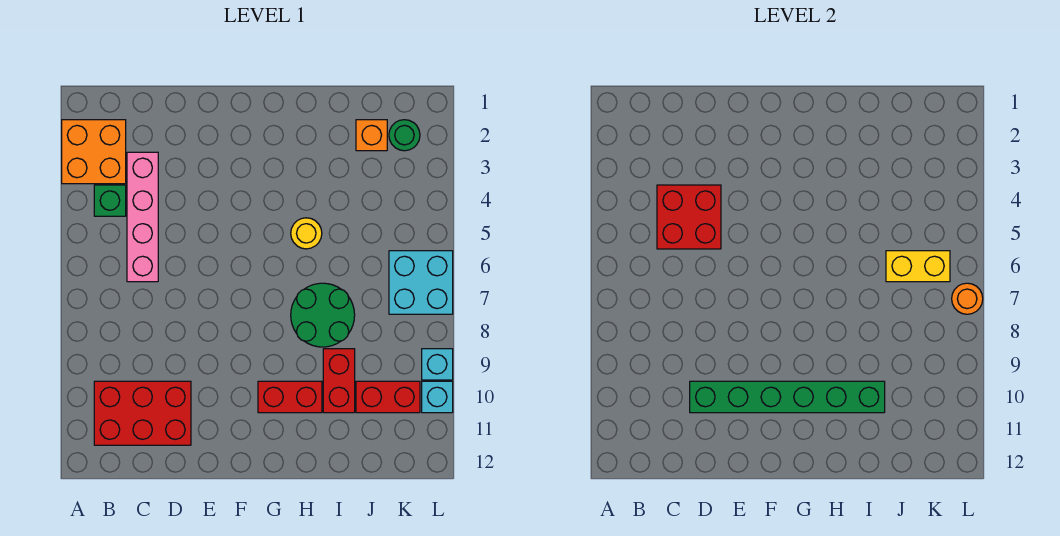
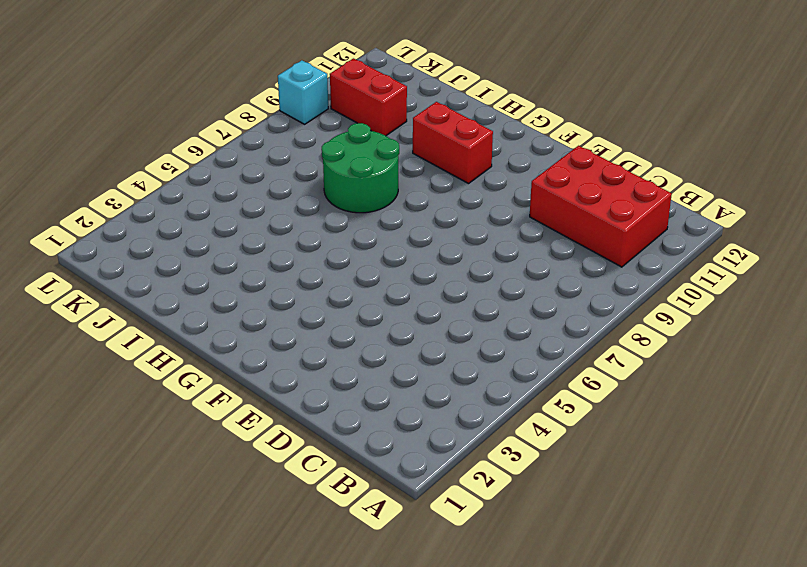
none -> orange brick A2:B3 level 1
none -> green brick B4 level 1
none -> pink brick C3:C6 level 1

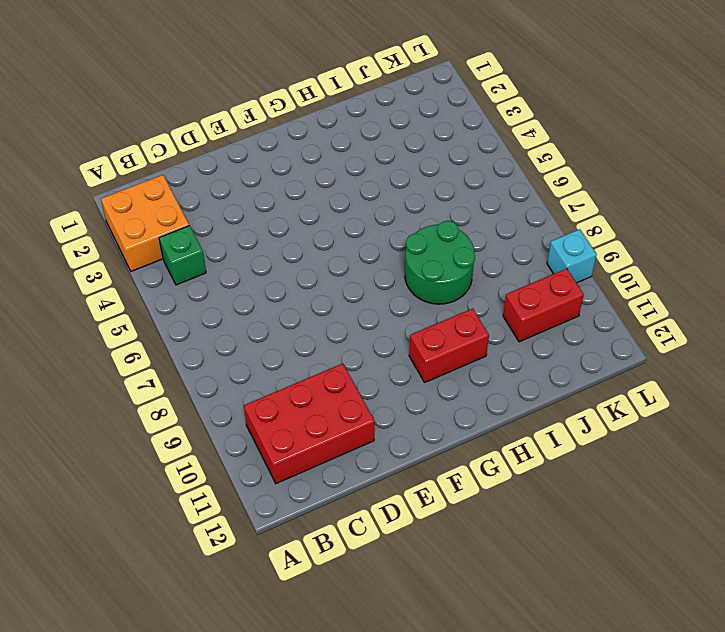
none -> pink brick C3:C6 level 1
none -> yellow round brick H5 level 1
none -> red brick I9:I10 level 1

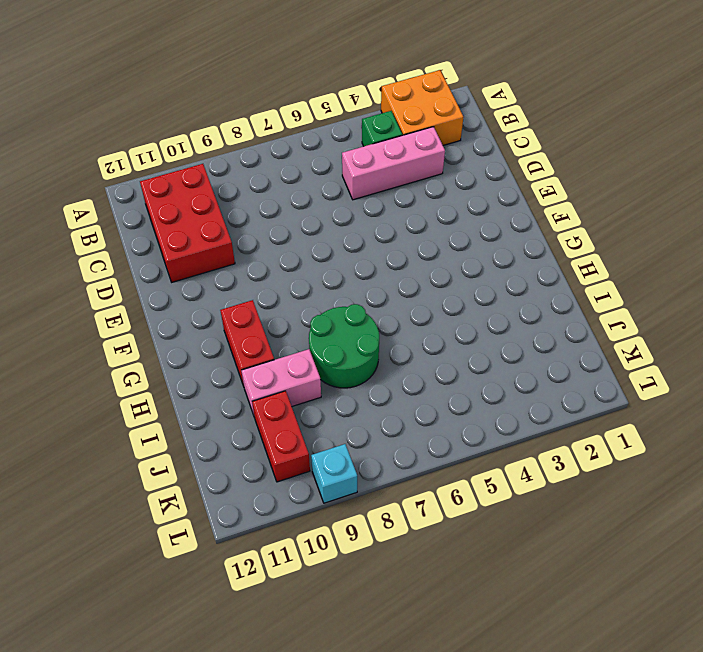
pink brick C3:C5 level 1 -> pink brick C3:C6 level 1
pink brick I9:I10 level 1 -> red brick I9:I10 level 1
none -> yellow round brick H5 level 1
none -> orange brick J2 level 1
none -> green round brick K2 level 1

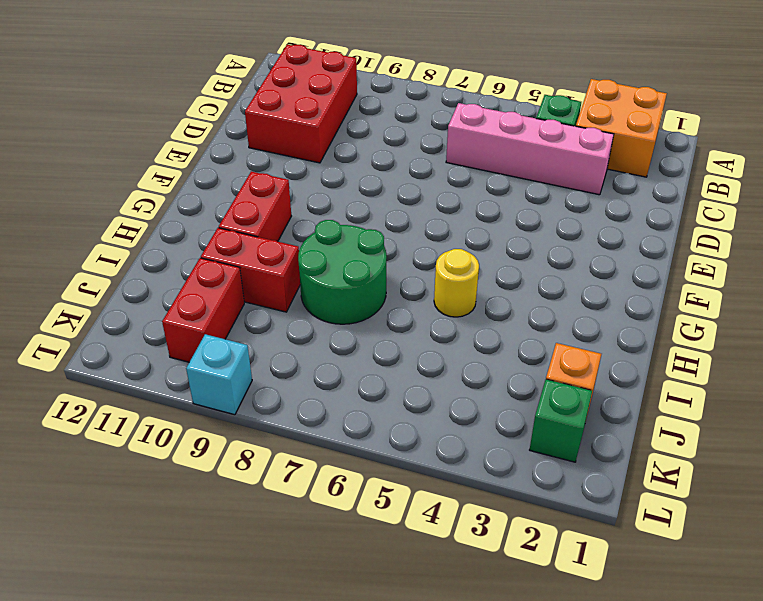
green brick K2 level 1 -> green round brick K2 level 1
none -> cyan brick K6:L7 level 1
none -> cyan brick L10 level 1
none -> red brick C4:D5 level 2

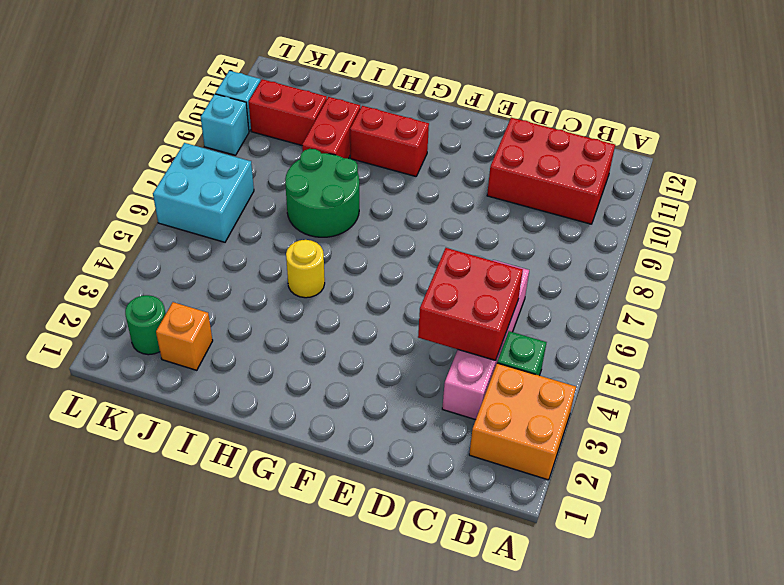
none -> green brick D10:I10 level 2
none -> yellow brick J6:K6 level 2
none -> orange round brick L7 level 2

